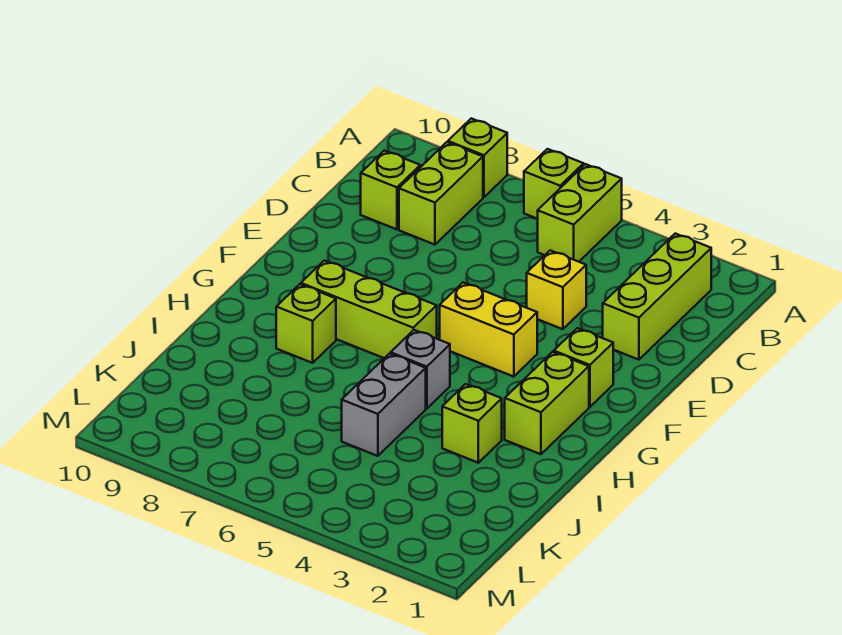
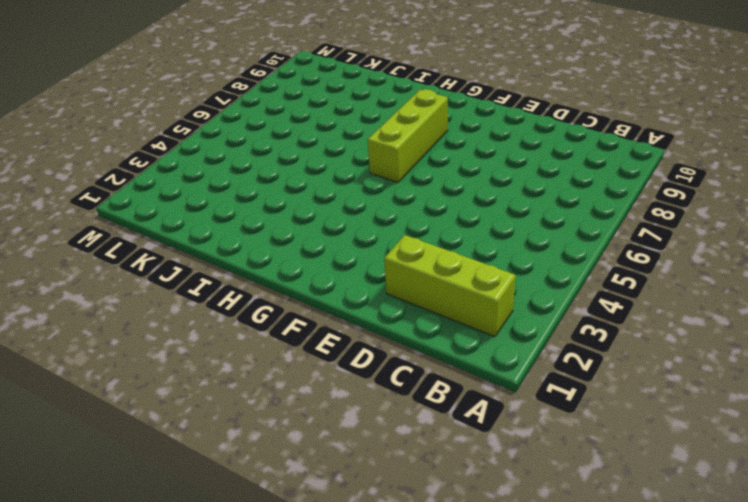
none -> lime brick A5:B5 level 1
none -> lime brick A6 level 1
none -> lime brick A8 level 1

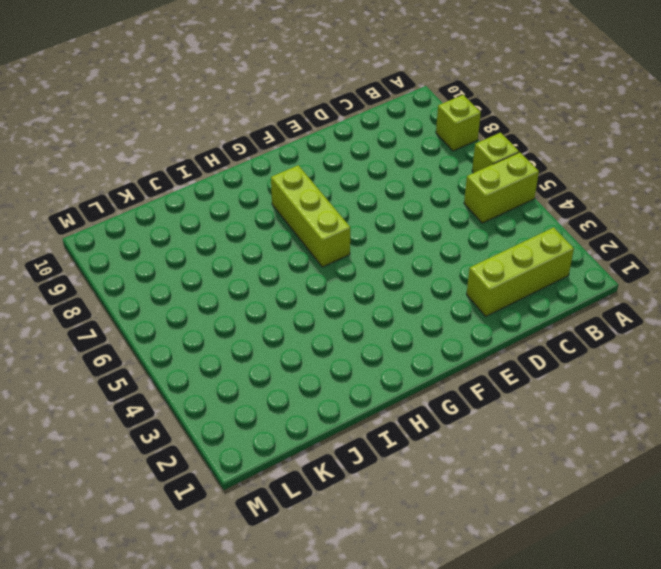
none -> lime brick B8:C8 level 1
none -> lime brick C9 level 1
none -> yellow brick D4 level 1

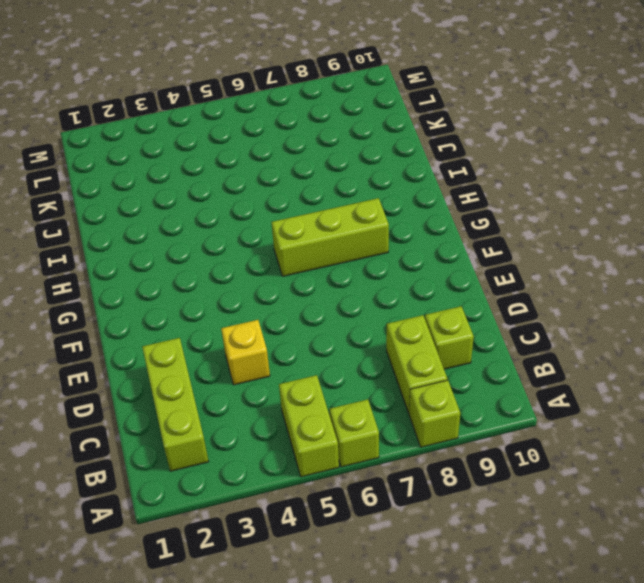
none -> lime brick F2 level 1
none -> yellow brick F4:F5 level 1
none -> lime brick G2:H2 level 1

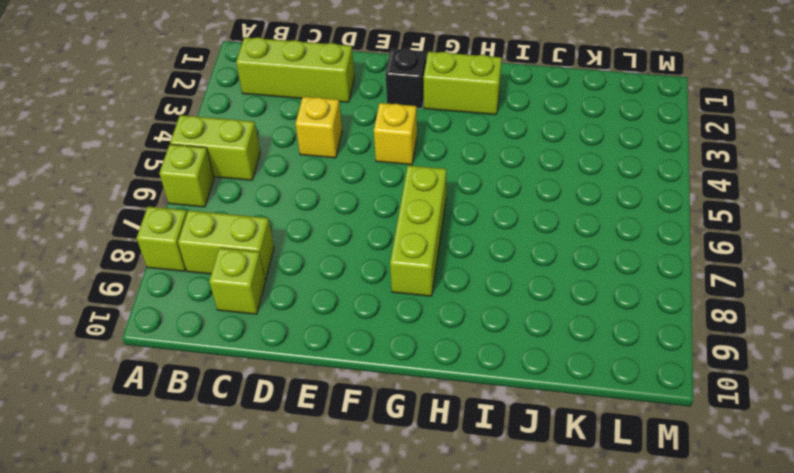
black brick F2 level 1 -> lime brick F2 level 1
yellow brick F4 level 1 -> yellow brick F4:F5 level 1
none -> grey brick H5 level 1
none -> lime brick H8 level 1
none -> lime brick I3 level 1

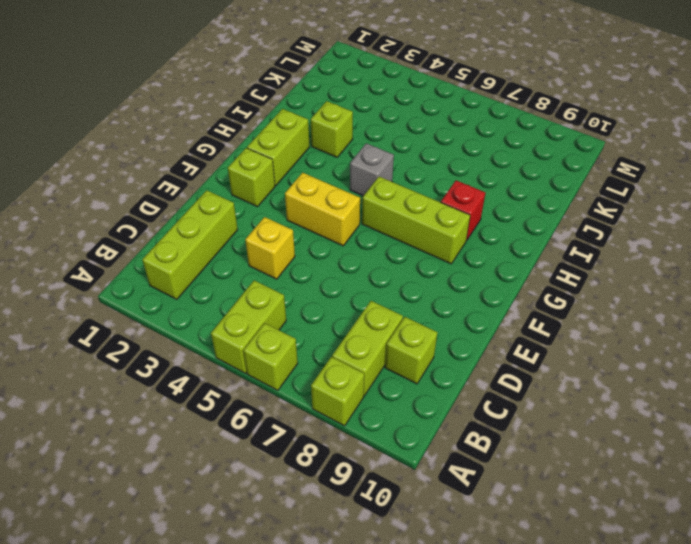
red brick H8 level 1 -> lime brick H8 level 1
none -> grey brick I5:J5 level 1

